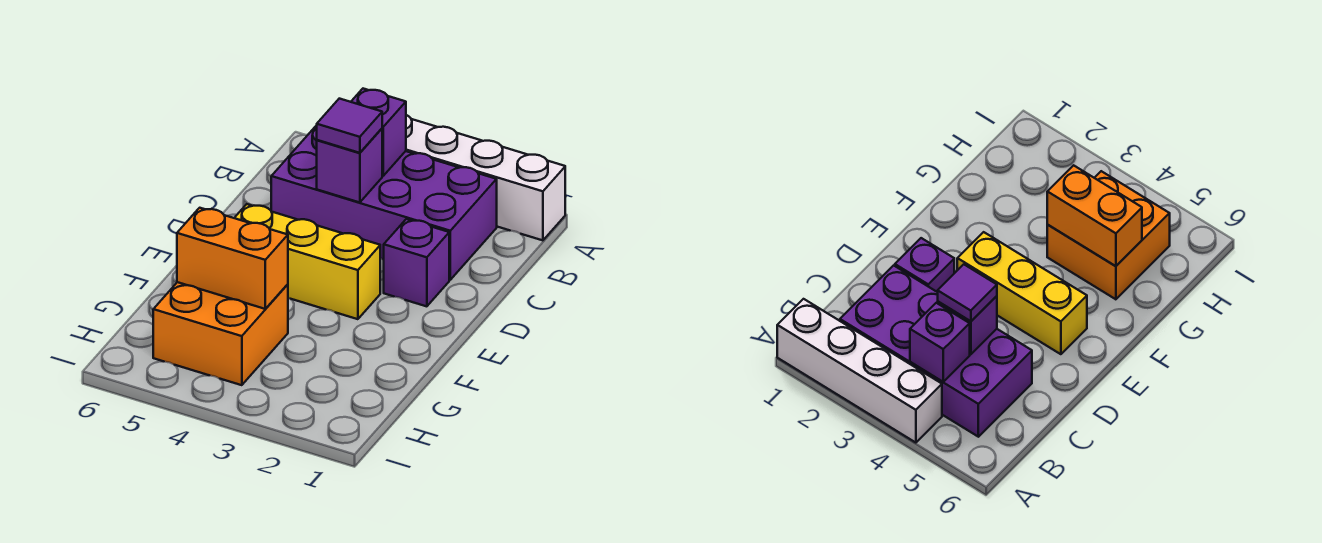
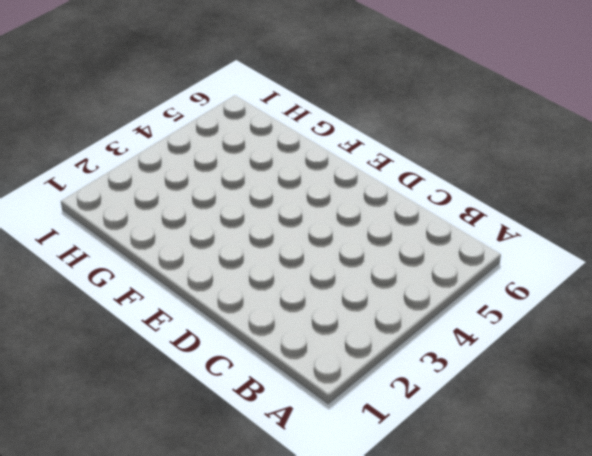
none -> white brick A1:A4 level 1
none -> purple brick B2:C5 level 1

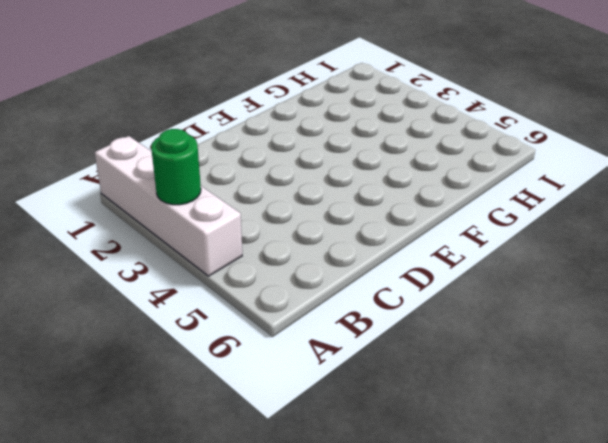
green round brick A3 level 2 -> none
none -> purple brick B2:C5 level 1
none -> purple brick D2 level 1

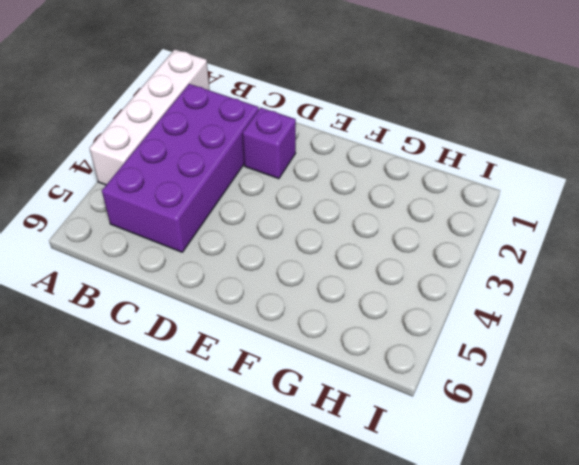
none -> yellow brick E3:E5 level 1
none -> orange brick G4:H5 level 1

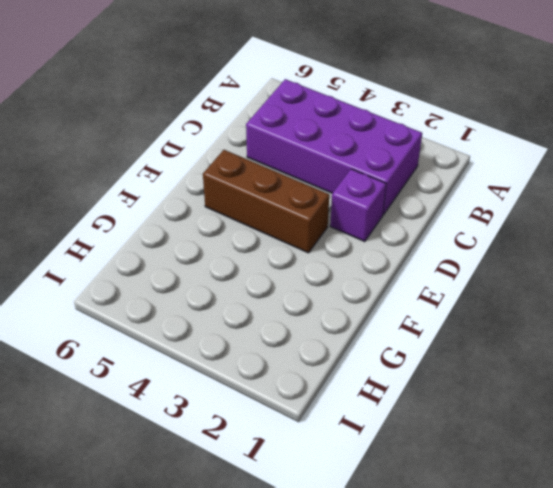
brown brick E3:E5 level 1 -> yellow brick E3:E5 level 1
none -> white brick A1:A4 level 1
none -> orange brick G4:H5 level 1

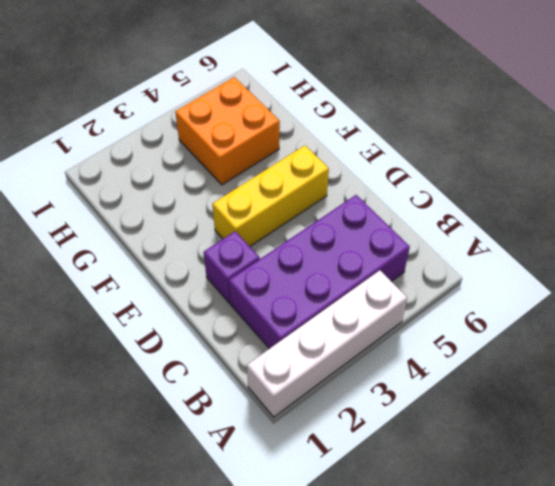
none -> purple brick B4 level 2
none -> purple brick C4 level 2

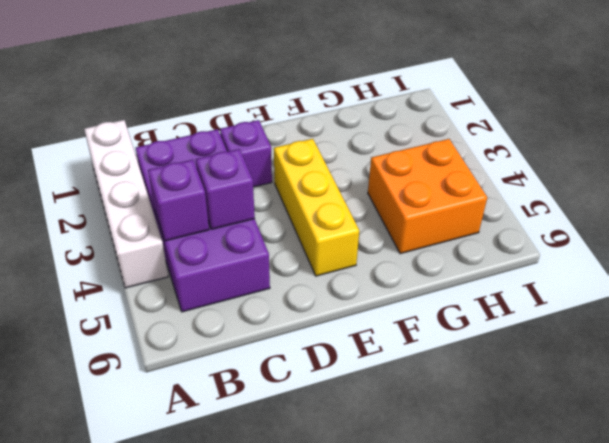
none -> orange brick G4:G5 level 2
none -> purple tile C4 level 3

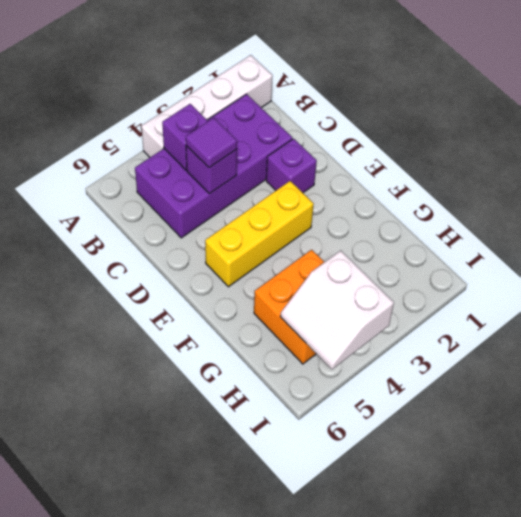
white slope H4:I5 level 2 top 4 -> none
none -> orange brick G4:G5 level 2

